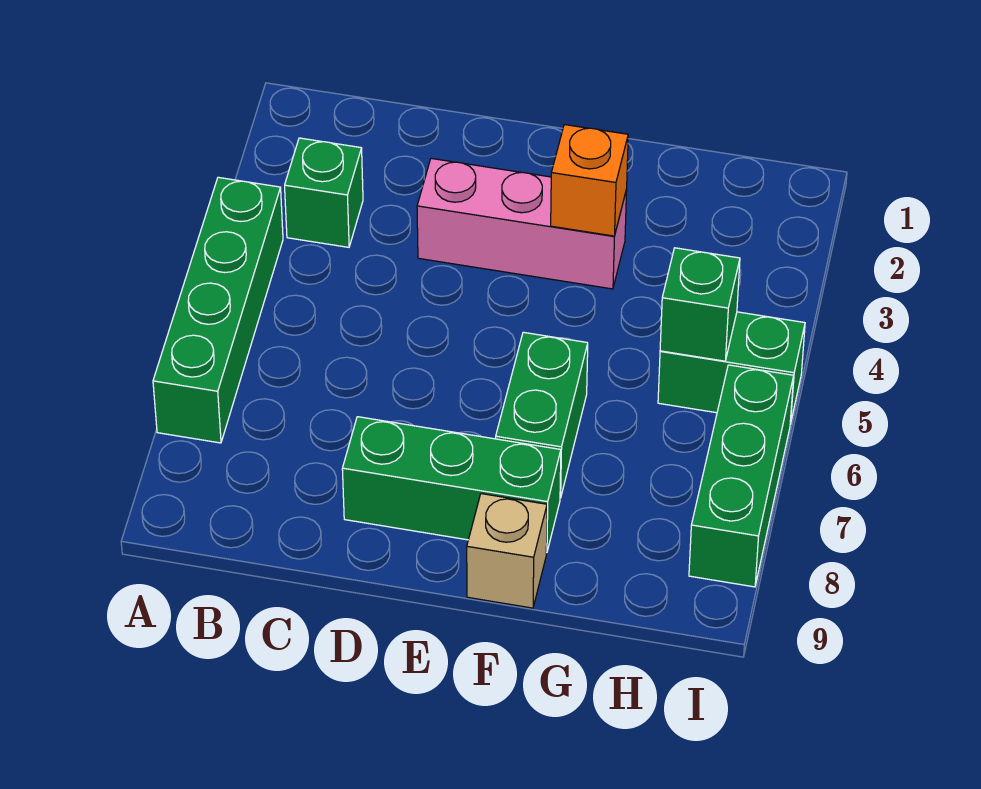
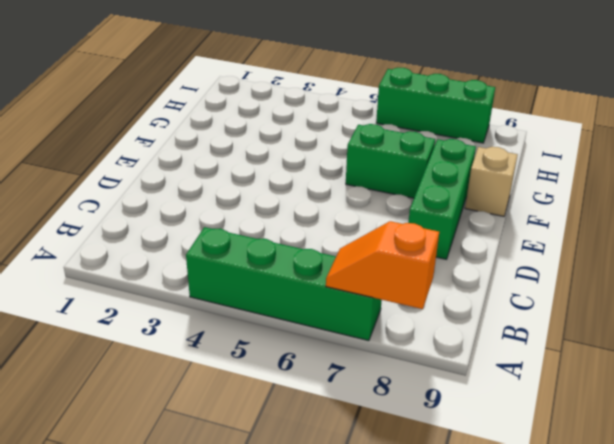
orange slope A7:A8 level 2 top 8 -> none
none -> green brick B3 level 1
none -> pink brick D3:F3 level 1

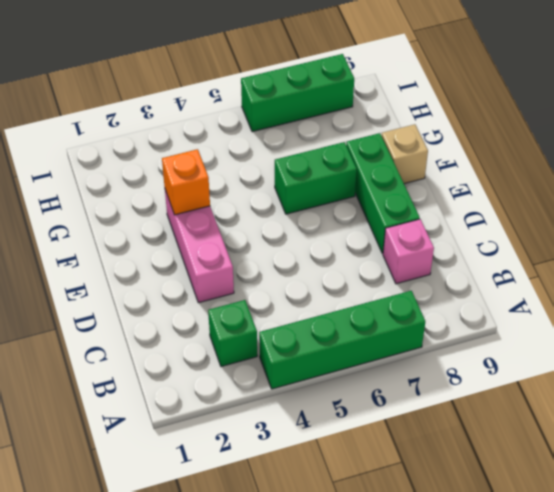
pink brick C8 level 1 -> none
none -> green brick H5:I5 level 1
none -> green brick H5 level 2

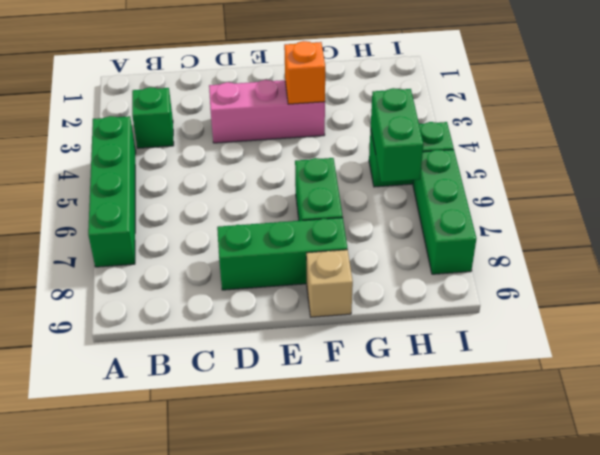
green brick H5:H6 level 2 -> green brick H5 level 2

